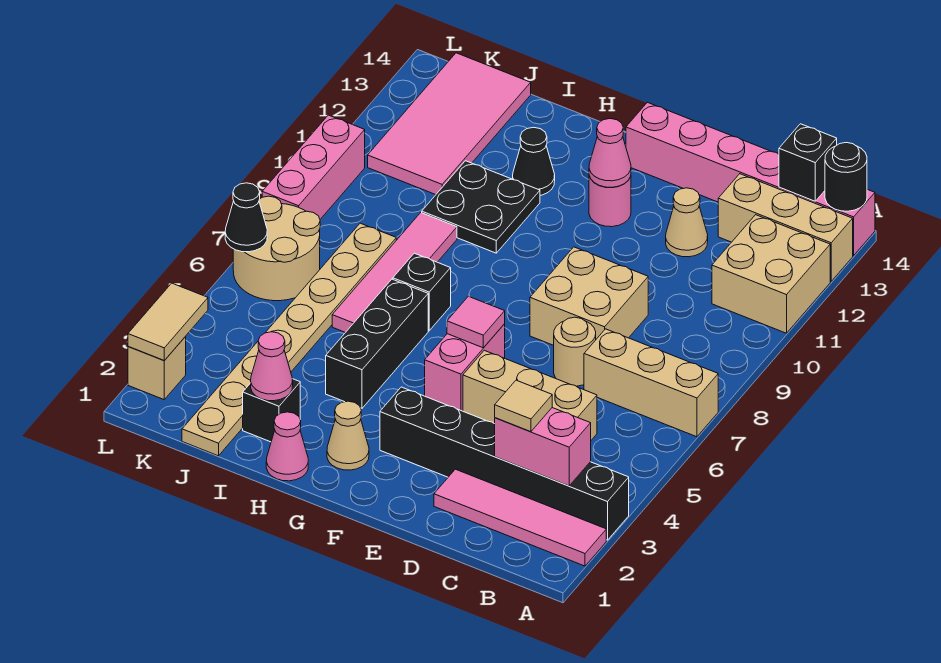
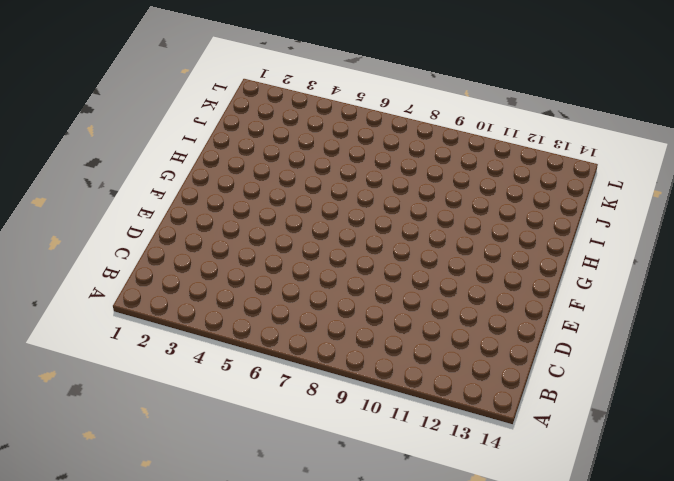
none -> pink tile A2:D2 level 1
none -> black brick A3:F3 level 1
none -> tan brick A7:C7 level 1
none -> tan brick A11:B12 level 1

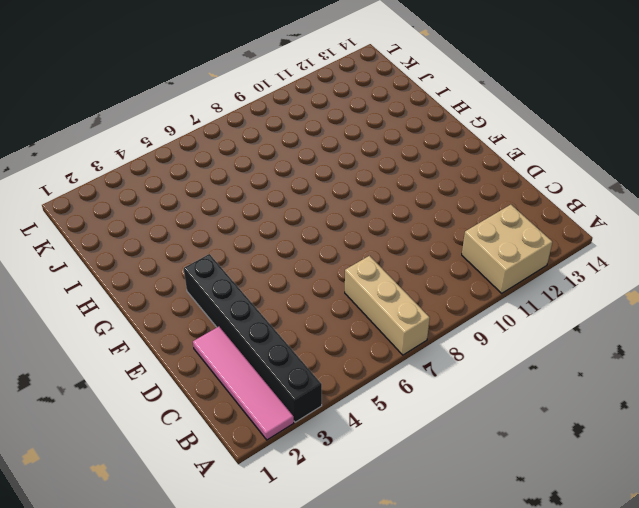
none -> tan brick A13:C13 level 1
none -> pink brick A14:F14 level 1
none -> tan brick C5:E5 level 1
none -> tan round brick D7 level 1

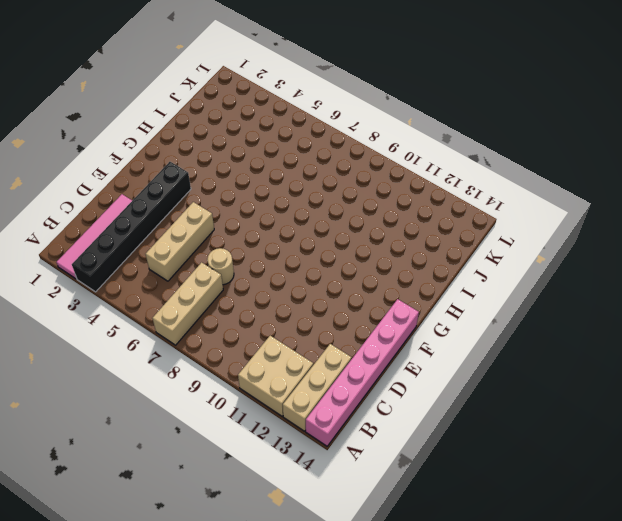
none -> tan brick D8:E9 level 1
none -> tan cone D12 level 1
none -> pink brick F5:F6 level 1
none -> pink round brick F12 level 1

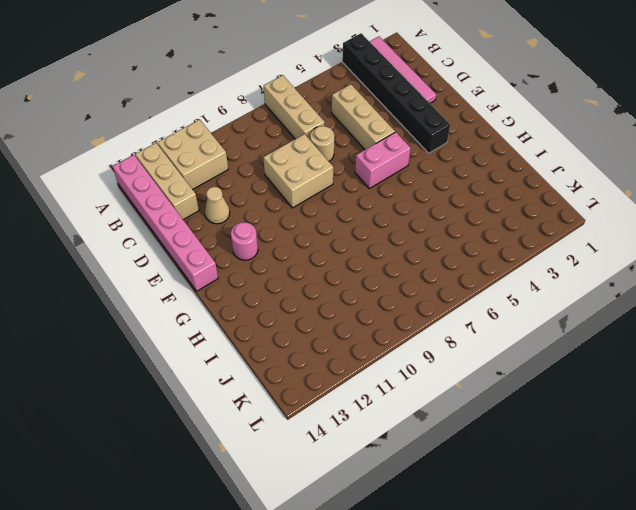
none -> tan cone G2 level 1
none -> pink cone H1 level 1
none -> black brick H4:H6 level 1
none -> black brick H7 level 1

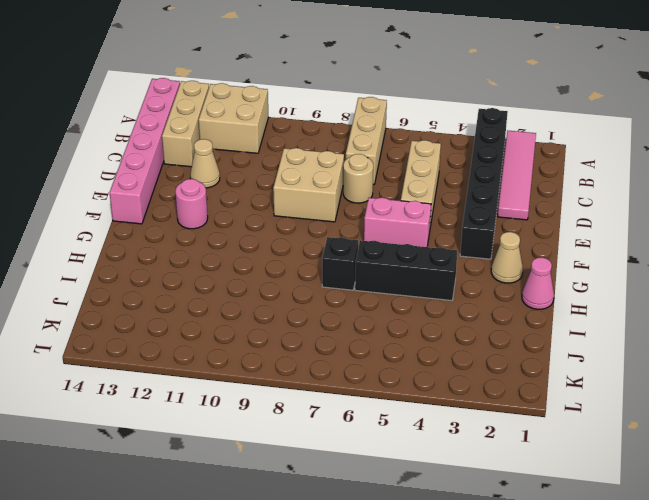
none -> black plate H10:I11 level 1
none -> black cone H12 level 1
none -> black brick I2 level 1
none -> pink tile I6:I9 level 1

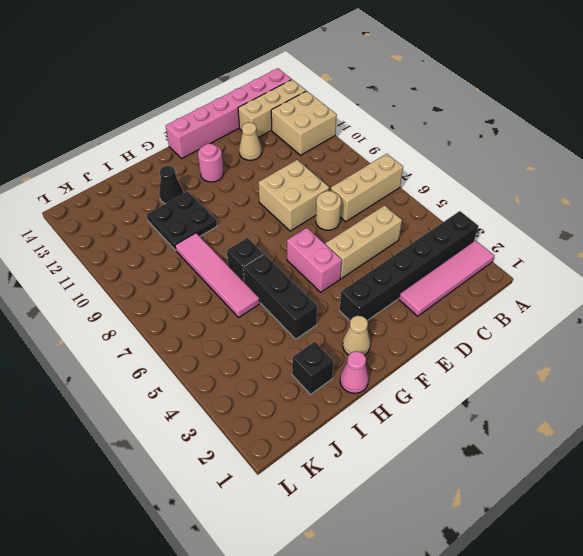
none -> tan plate J1:J8 level 1
none -> pink tile J11:K14 level 1
none -> tan round brick K6:L7 level 1
none -> tan brick L2 level 1

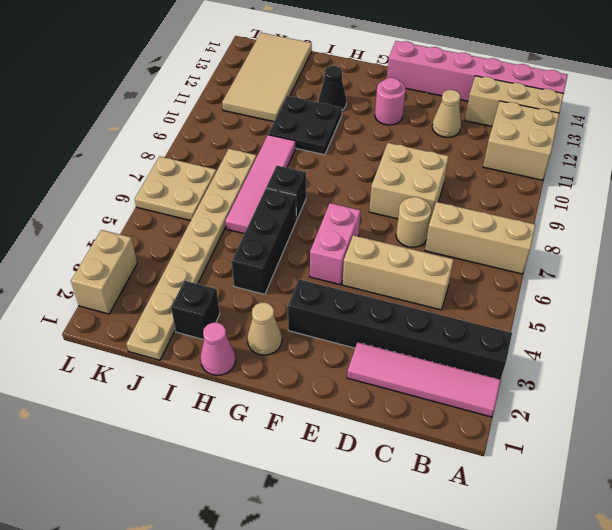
tan tile J11:K14 level 1 -> pink tile J11:K14 level 1
tan plate K6:L7 level 1 -> tan round brick K6:L7 level 1
tan brick L2:L3 level 1 -> tan brick L2 level 1
none -> pink brick L8:L10 level 1
none -> black round brick A14 level 2
none -> pink brick B3:C3 level 2
none -> black brick B14 level 2

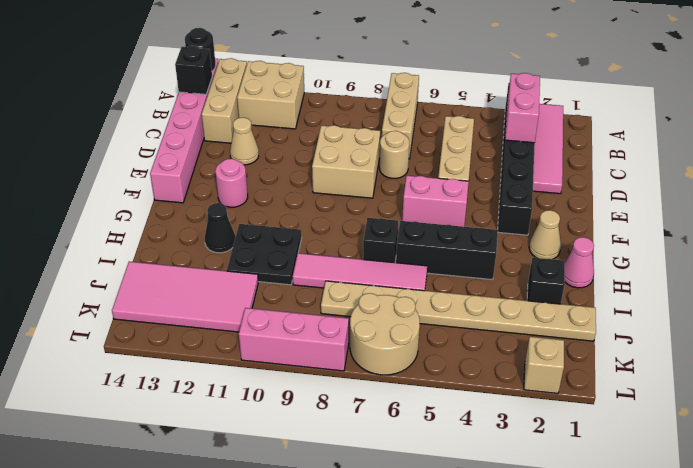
none -> pink tile F6 level 2
none -> pink cone F12 level 2
none -> pink cone I2 level 2
none -> tan tile L2:L3 level 2

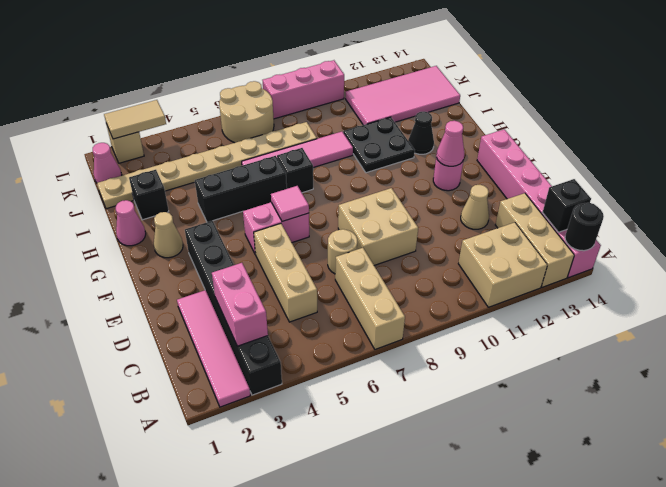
pink cone K1 level 1 -> pink cone I2 level 2
none -> black cone L6 level 2
none -> tan tile C3 level 3

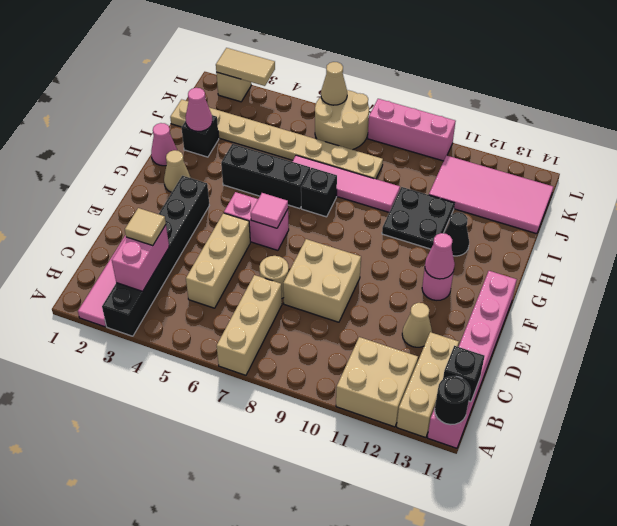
tan cone L6 level 2 -> black cone L6 level 2

